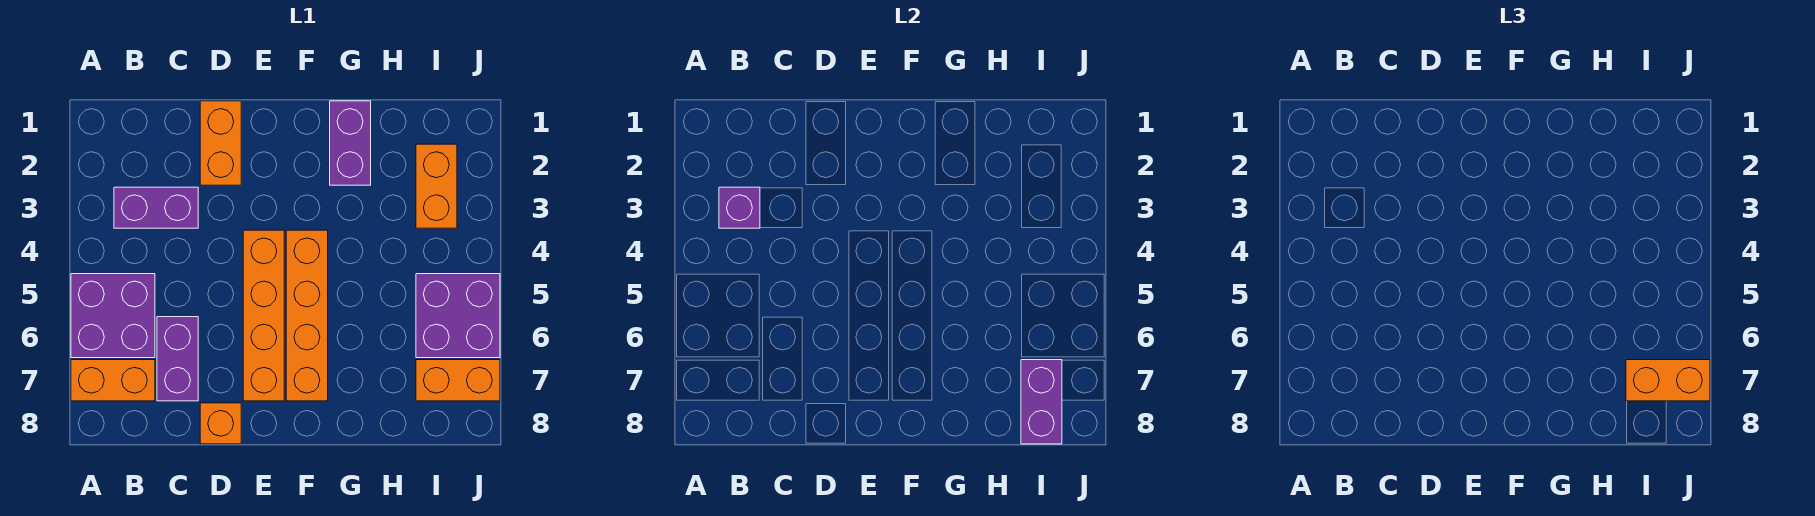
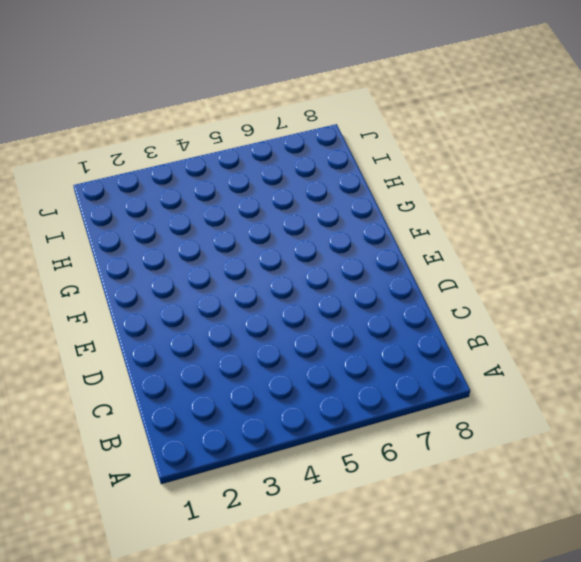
none -> purple brick A5:B6 level 1
none -> orange brick A7:B7 level 1
none -> purple brick B3:C3 level 1

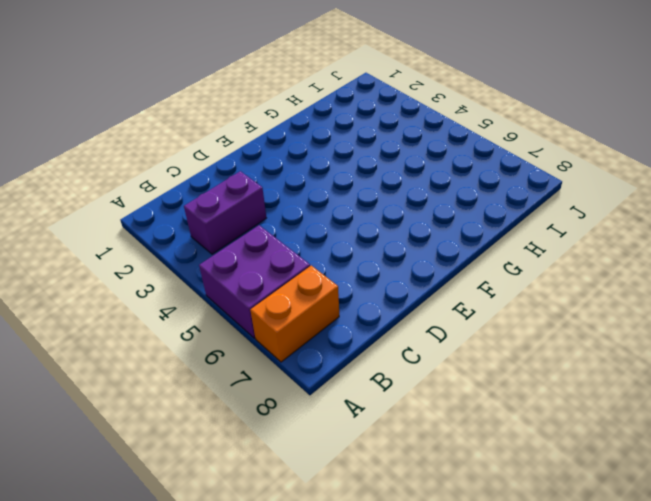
none -> purple brick C6:C7 level 1
none -> orange brick D1:D2 level 1
none -> orange brick D8 level 1

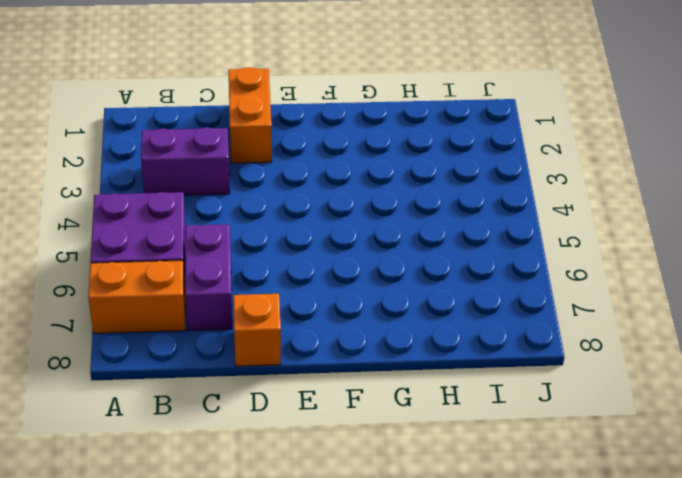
none -> orange brick E4:E7 level 1
none -> orange brick F4:F7 level 1
none -> purple brick G1:G2 level 1

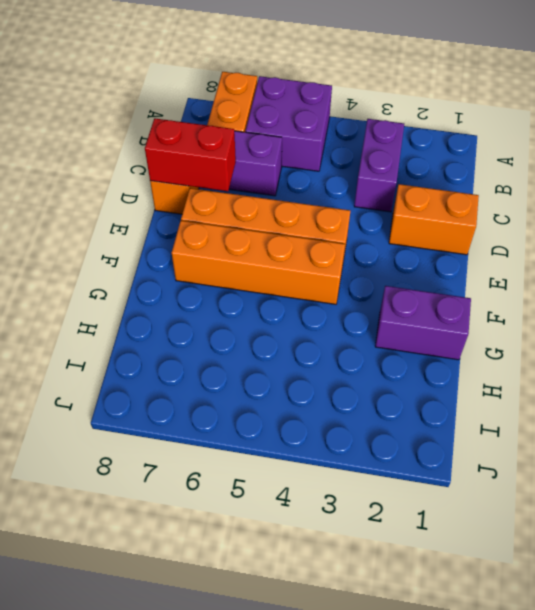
red brick D7:D8 level 2 -> none
none -> orange brick I2:I3 level 1
none -> purple brick I5:J6 level 1
none -> orange brick I7:J7 level 1

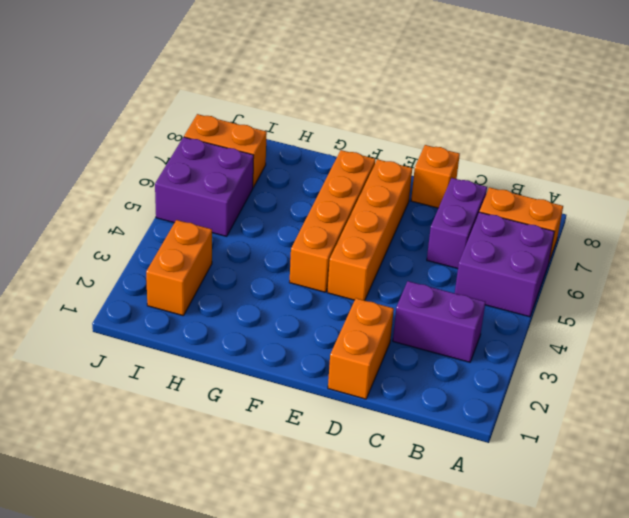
none -> purple brick G1:G2 level 1
none -> purple brick B3 level 2
none -> purple brick I7:I8 level 2

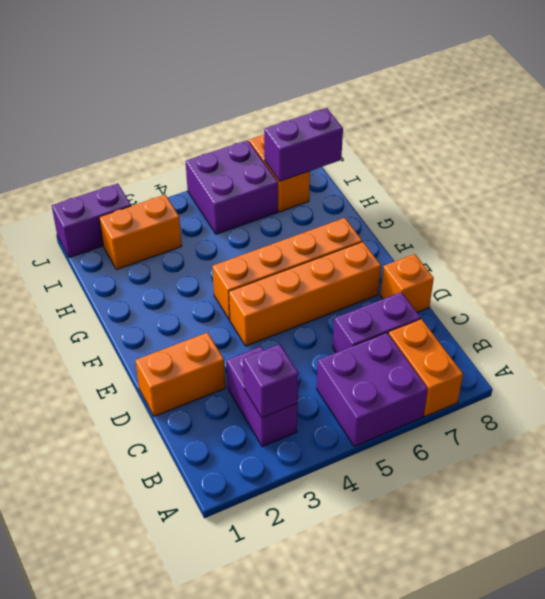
purple brick J1:J2 level 1 -> purple brick G1:G2 level 1
none -> orange brick I7:J7 level 3

